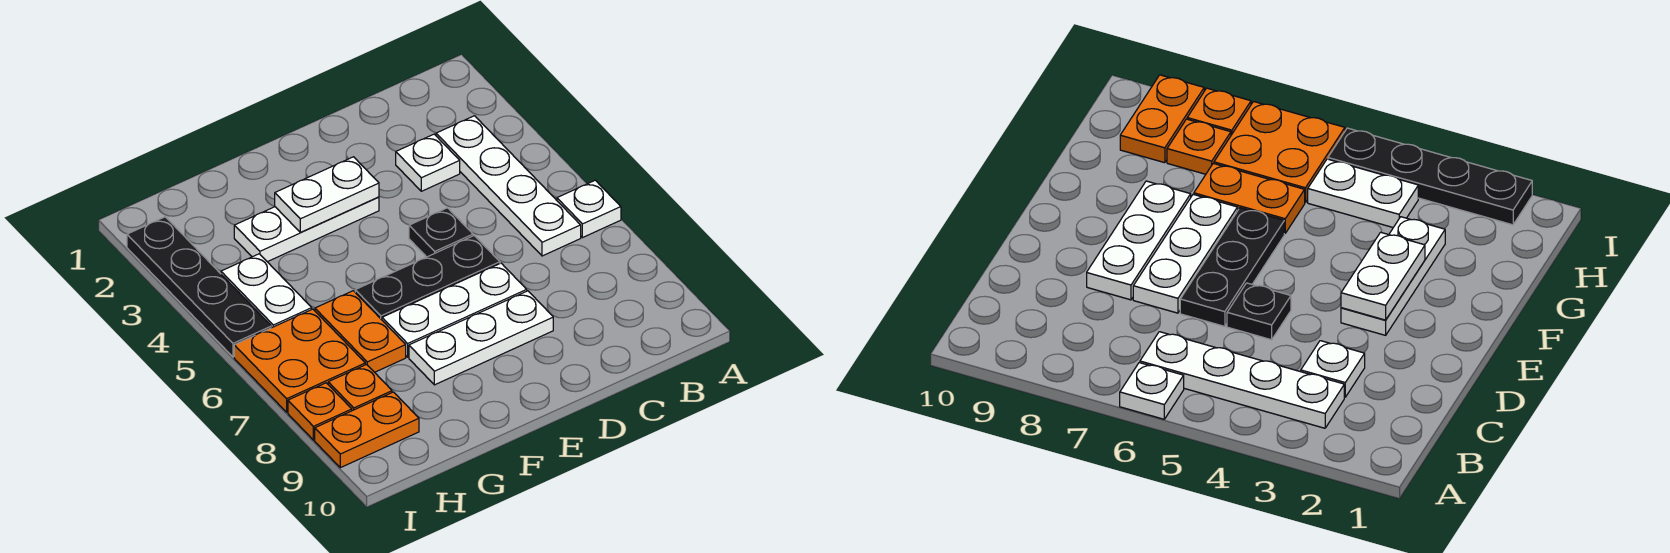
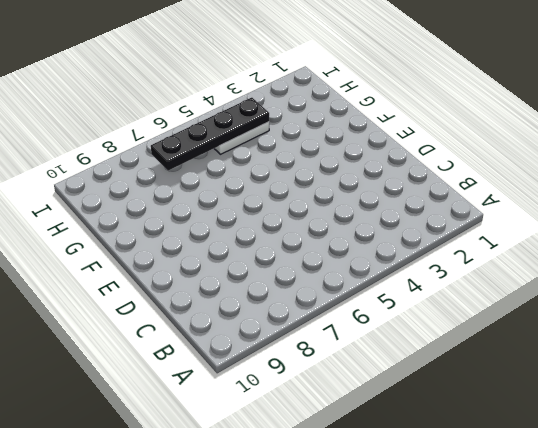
black plate H4:H7 level 2 -> black plate I2:I5 level 1
none -> white plate A6 level 1
none -> white plate B3:B6 level 1
none -> white plate C3 level 1

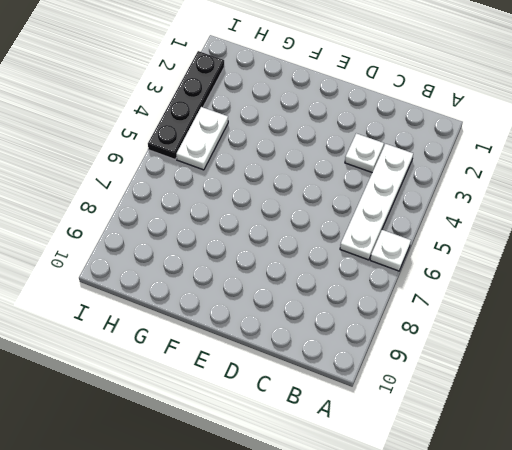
none -> black plate D5 level 1
none -> black plate D6:F6 level 1
none -> white plate D7:F7 level 1

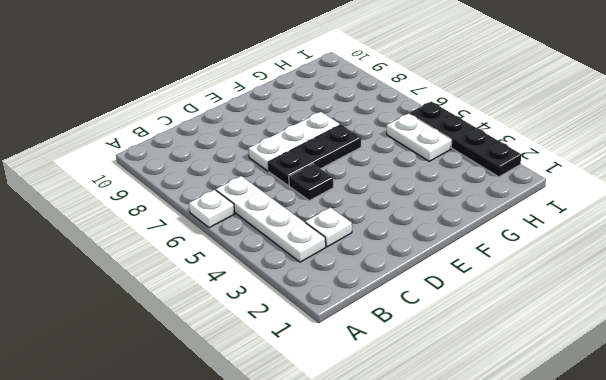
none -> white plate D8:F8 level 1
none -> white plate E3:G3 level 1
none -> orange plate G6:G7 level 1

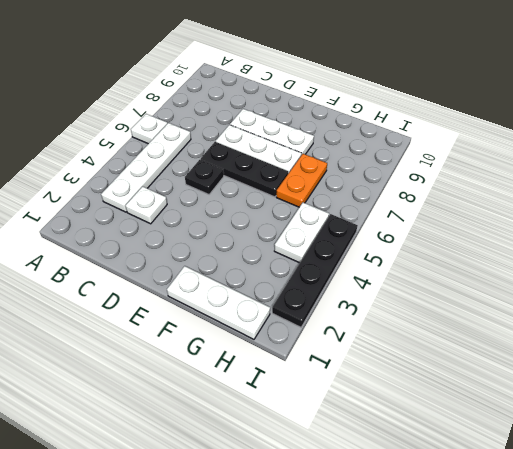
white plate F1:H1 level 1 -> white plate E3:G3 level 1
none -> orange plate H6:I7 level 1
none -> orange plate H8 level 1
none -> orange plate H9:I9 level 1

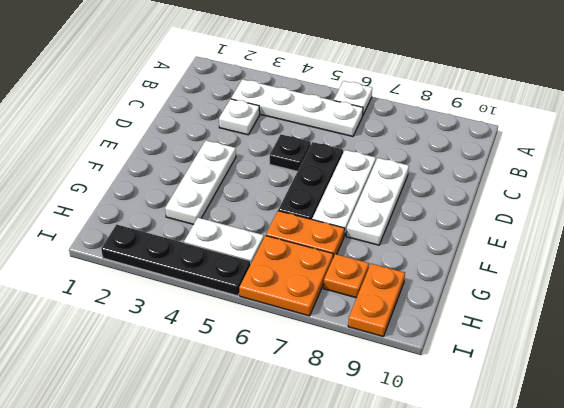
none -> orange plate I8 level 1
none -> white plate E3:F3 level 2

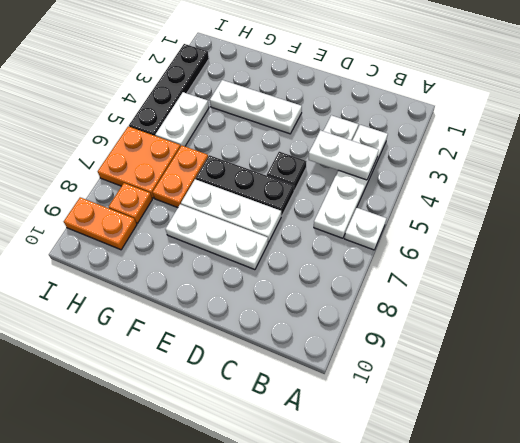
white plate B4:C4 level 2 -> white plate E3:F3 level 2
none -> orange plate I8 level 1

